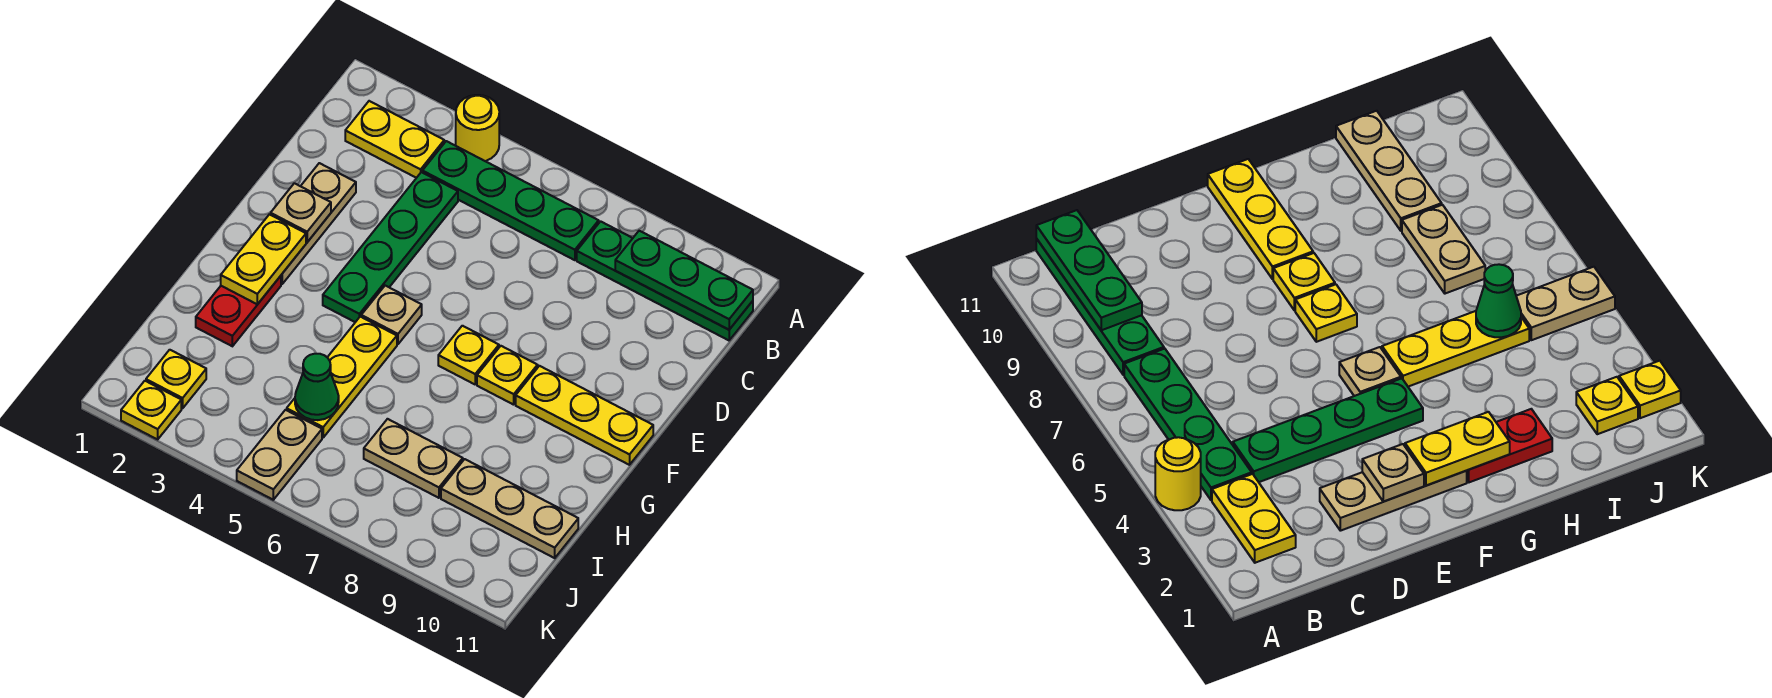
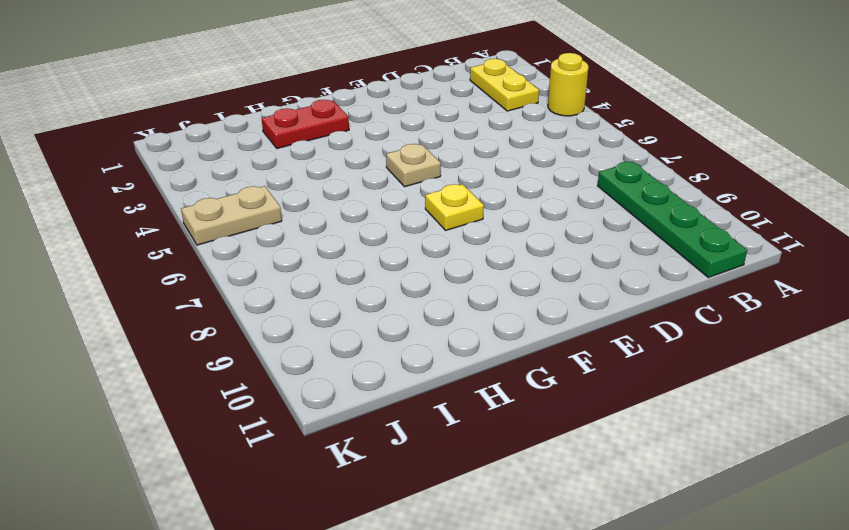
none -> green plate B4:B7 level 1
none -> green plate C4:F4 level 1
none -> tan plate D2:F2 level 1

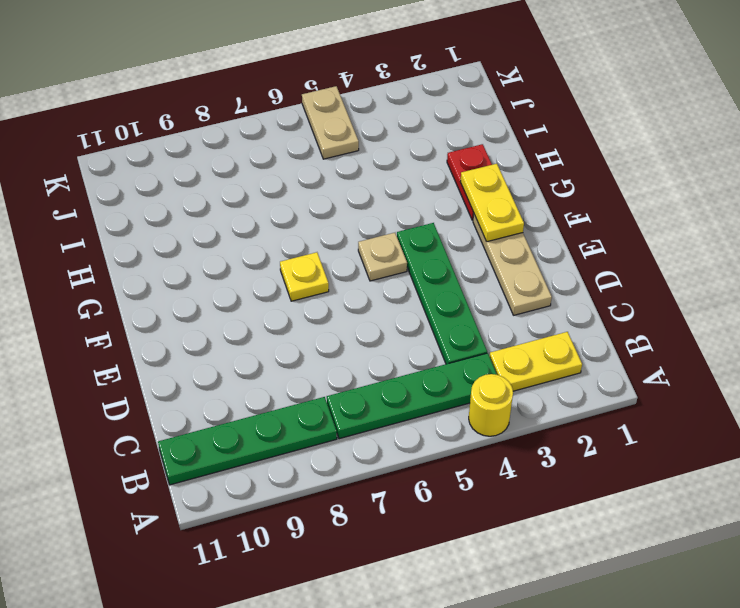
none -> yellow plate F8 level 1
none -> yellow plate F9:F11 level 1
none -> yellow plate G5:I5 level 1

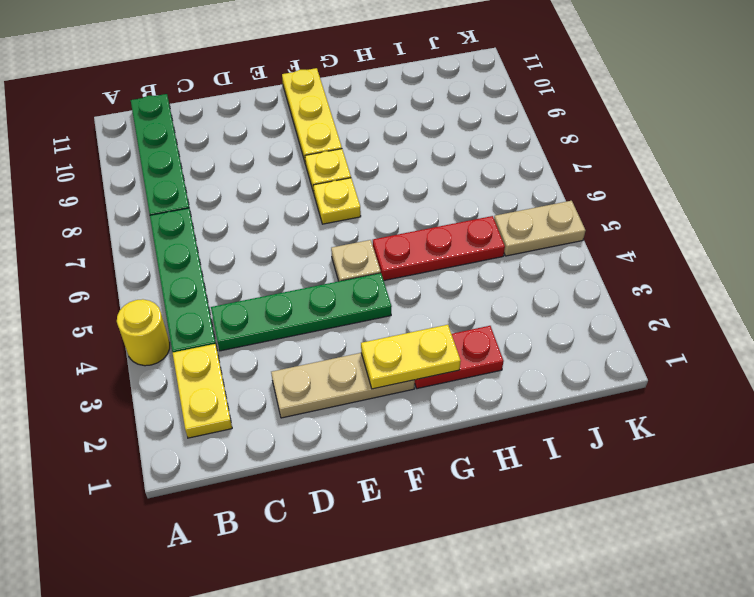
red plate G5:I5 level 1 -> yellow plate G5:I5 level 1
none -> tan plate I7:I8 level 1
none -> tan plate I9:I11 level 1
none -> yellow plate J2 level 1

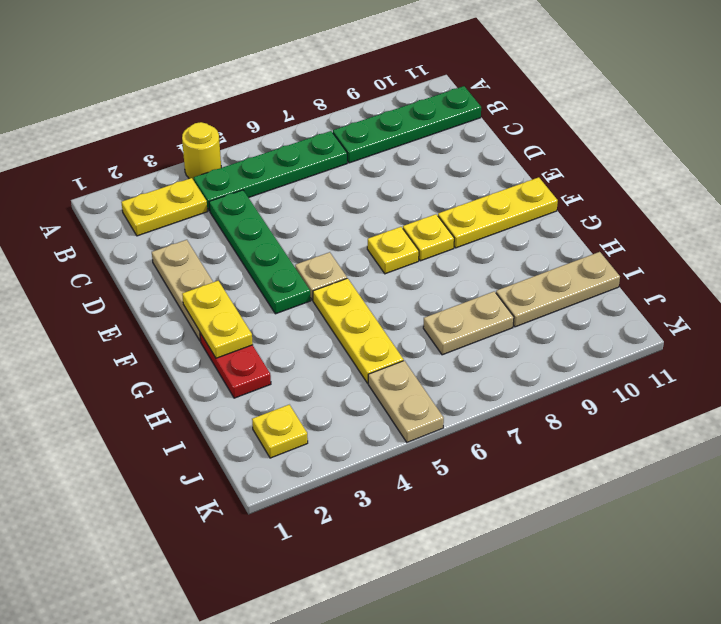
none -> yellow plate K2 level 1
none -> green plate B9:B11 level 2
none -> tan plate E2 level 2

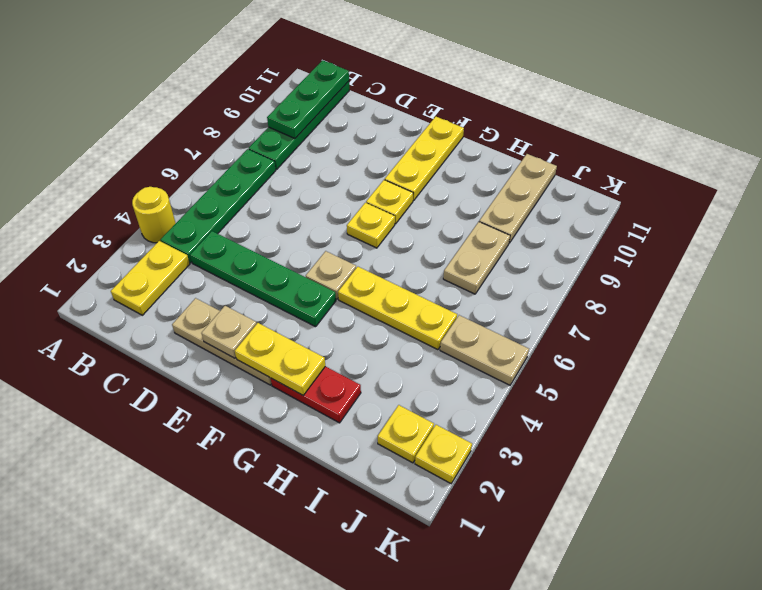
none -> green cone I5 level 2

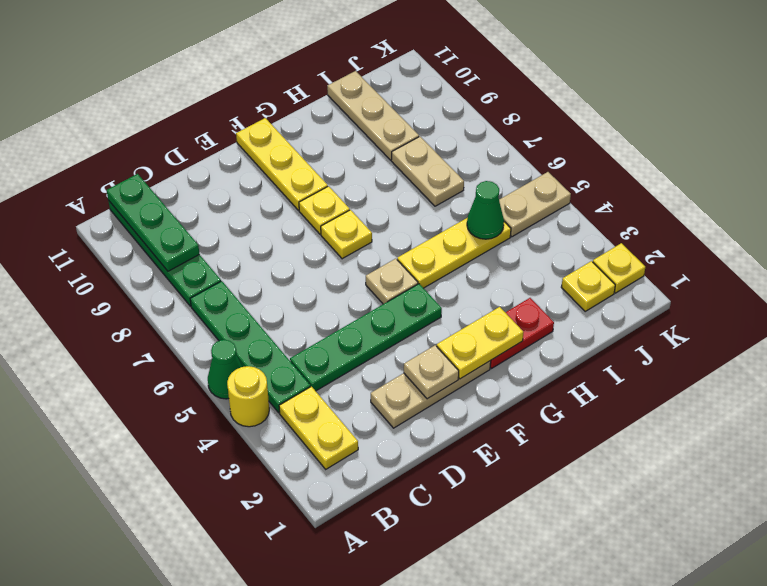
green cone A5 level 1 -> none

